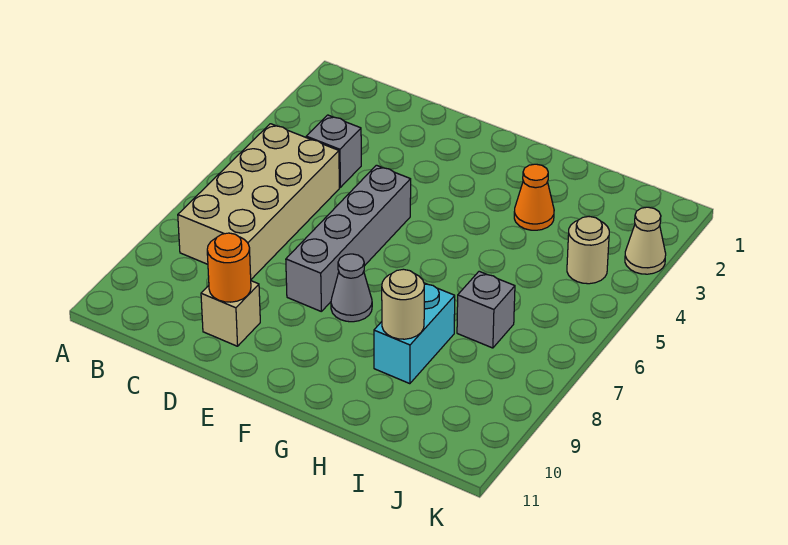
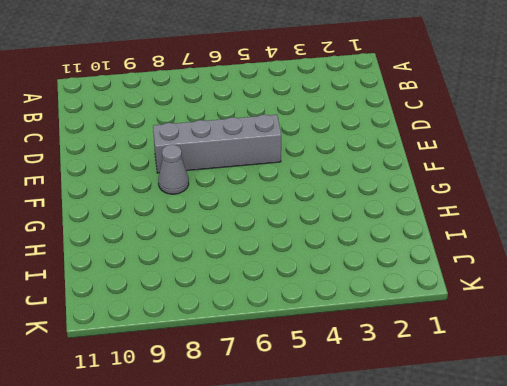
none -> tan brick B5:C8 level 1
none -> grey brick C4 level 1
none -> tan brick D10 level 1

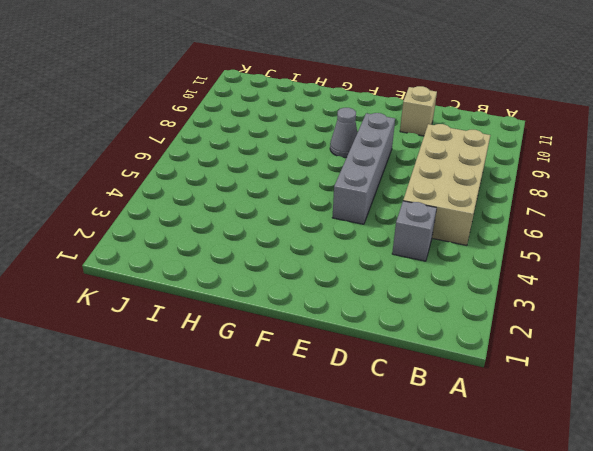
none -> orange cone H3 level 1
none -> cyan brick H8:H9 level 1
none -> grey brick I7 level 1

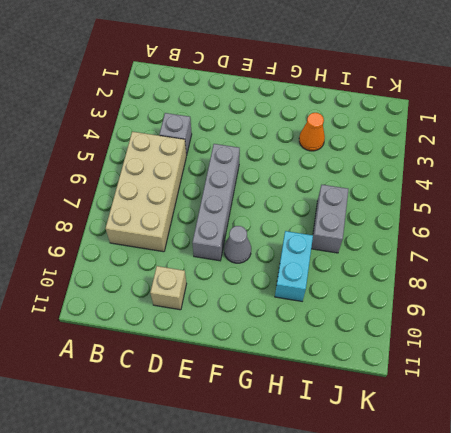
grey brick I6:I7 level 1 -> grey brick I7 level 1
none -> tan round brick J4 level 1
none -> tan cone K3 level 1
none -> orange round brick D10 level 2

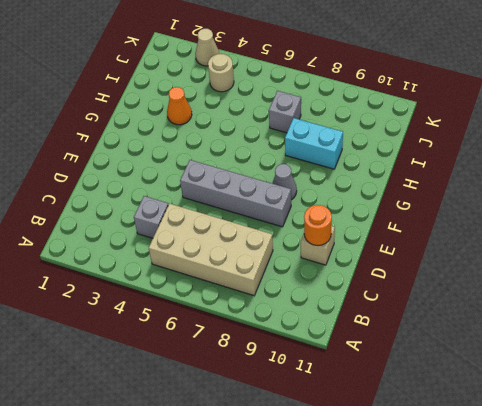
none -> tan round brick H9 level 2

